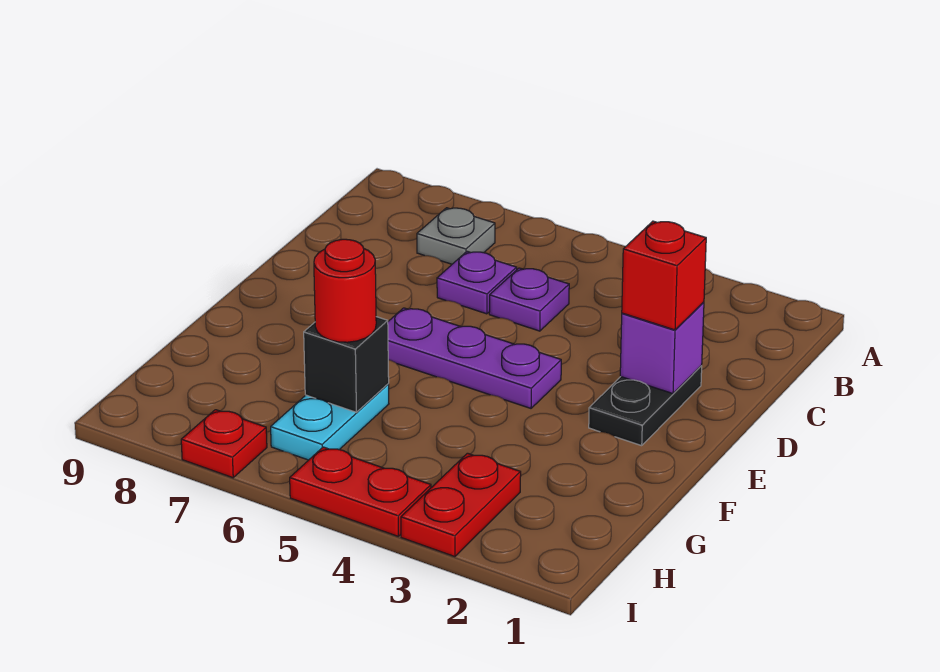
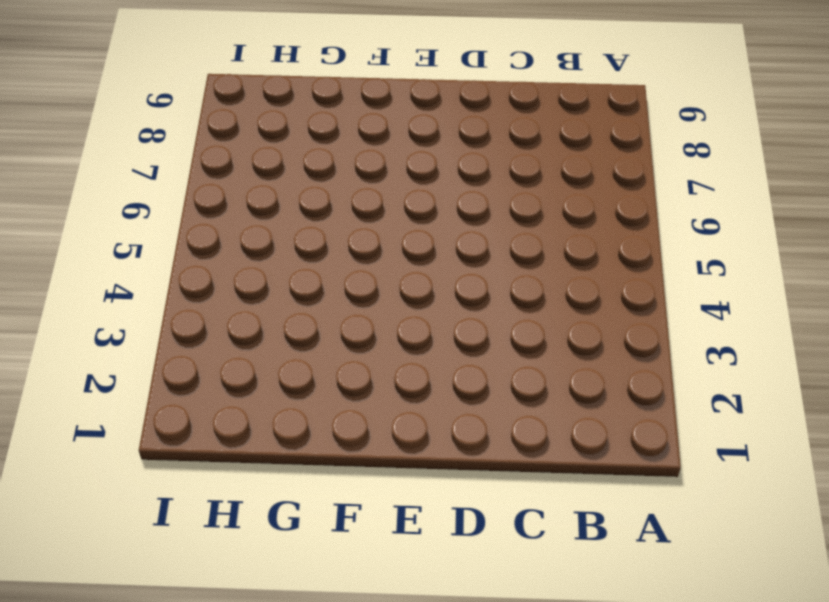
none -> grey plate B7 level 1
none -> purple plate C5 level 1
none -> purple plate C6 level 1

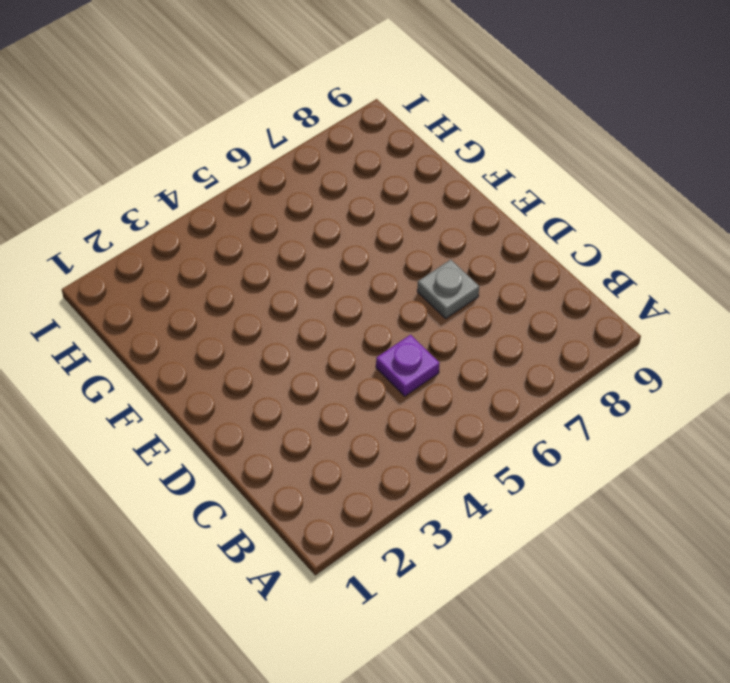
grey plate D7 level 1 -> grey plate B7 level 1
none -> purple plate C6 level 1
none -> black plate D2:E2 level 1
none -> purple plate E4:E6 level 1

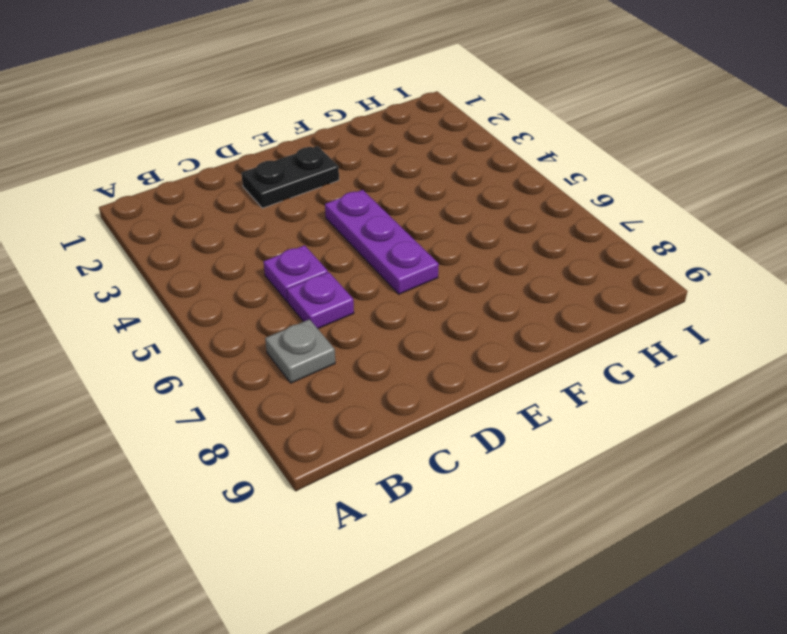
none -> cyan plate G6:H6 level 1
none -> red plate H3:I3 level 1
none -> red plate I4:I5 level 1

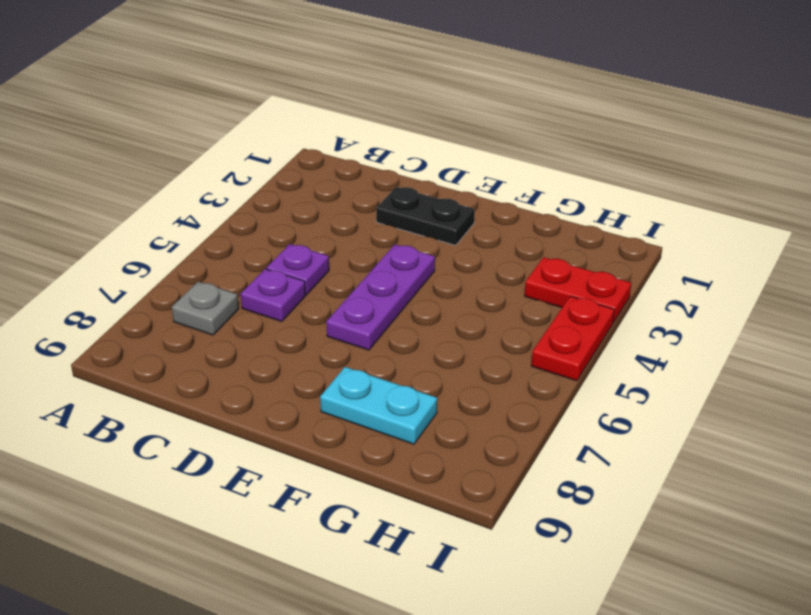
cyan plate F8:G8 level 1 -> cyan plate G6:H6 level 1
none -> red plate I7 level 1
none -> purple brick D2 level 2
none -> black brick G6 level 2

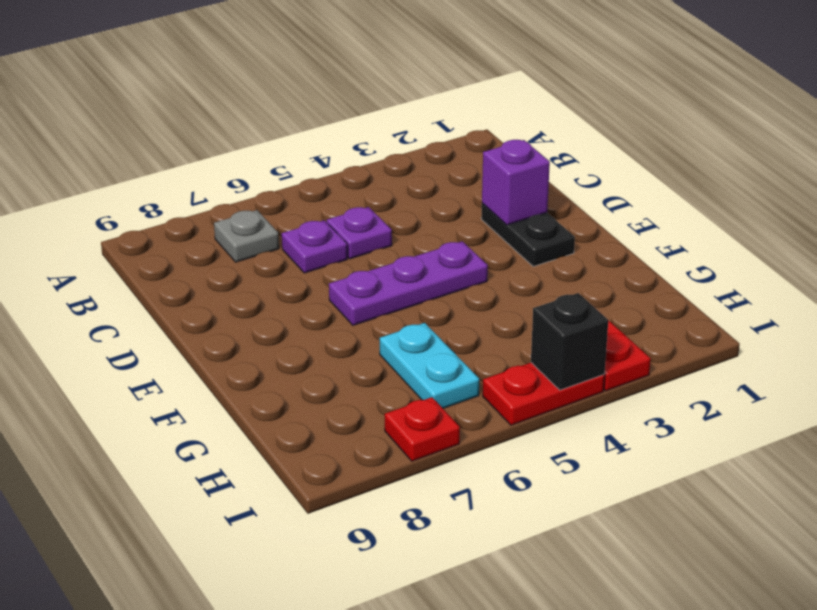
black brick I4 level 2 -> black brick G6 level 2
none -> red brick D2 level 3
none -> red round brick G6 level 3

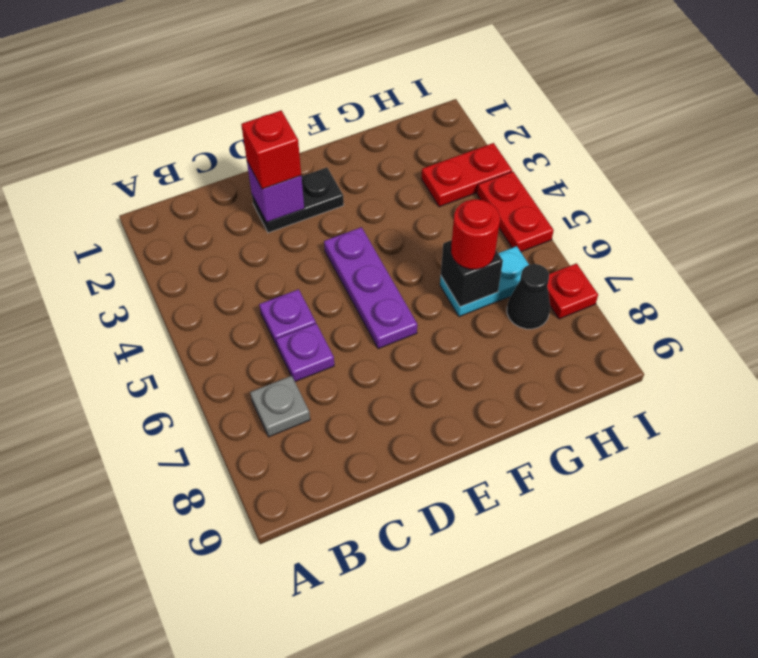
black cone H7 level 1 -> none

